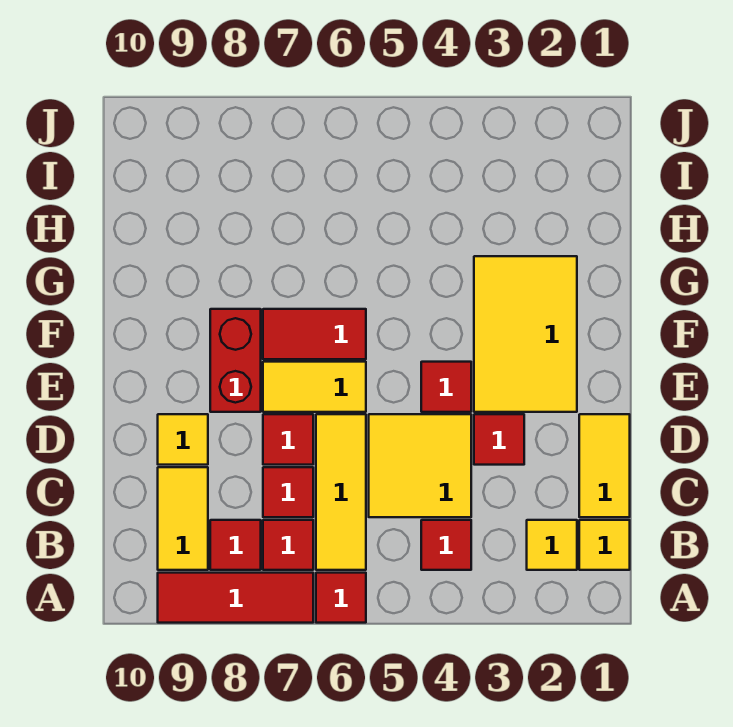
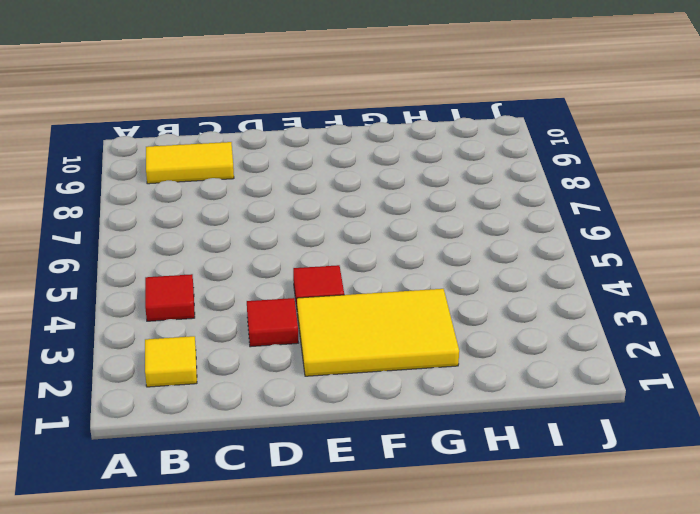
none -> red tile A6 level 1
none -> red tile A7:A9 level 1
none -> yellow tile B1 level 1

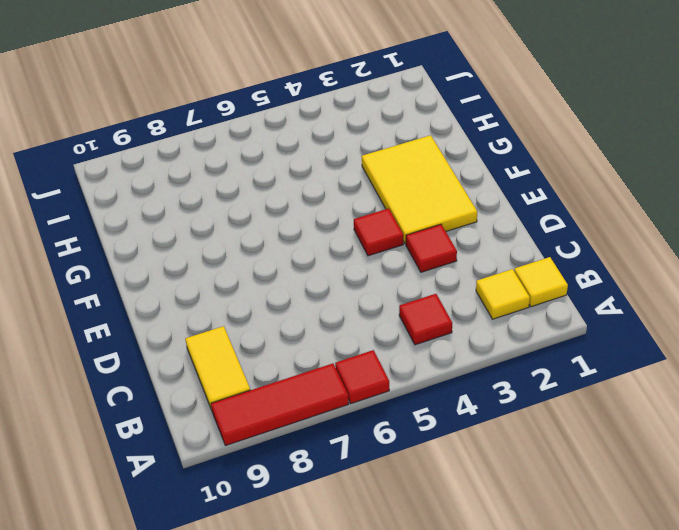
none -> yellow tile B6:D6 level 1
none -> red tile B7 level 1
none -> red tile B8 level 1

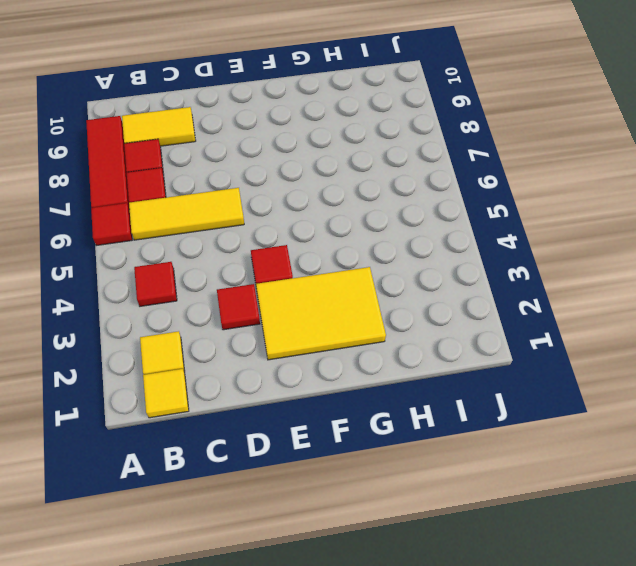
none -> yellow tile C1:D1 level 1
none -> yellow tile C4:D5 level 1
none -> red tile C7 level 1

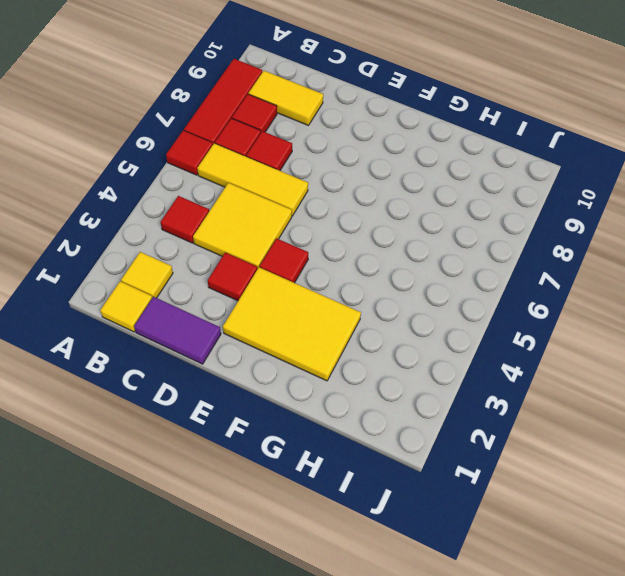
purple tile C1:D1 level 1 -> yellow tile C1:D1 level 1
none -> red tile D7 level 1
none -> yellow tile D9 level 1
none -> yellow tile E6:E7 level 1

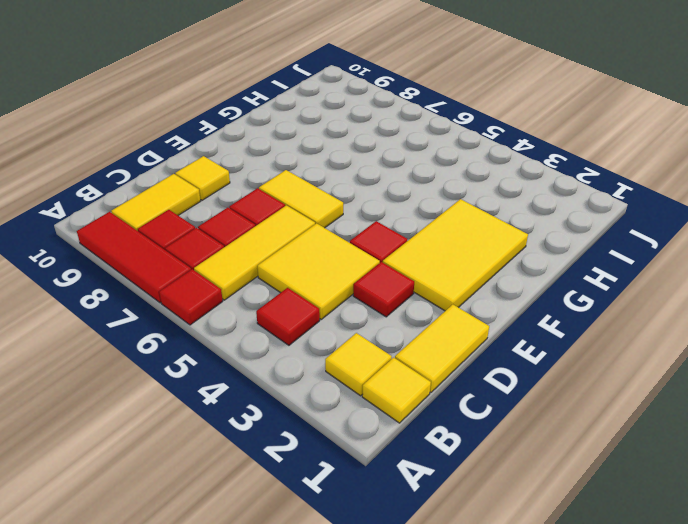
none -> red brick E8:F8 level 1
none -> red tile F6:F7 level 1

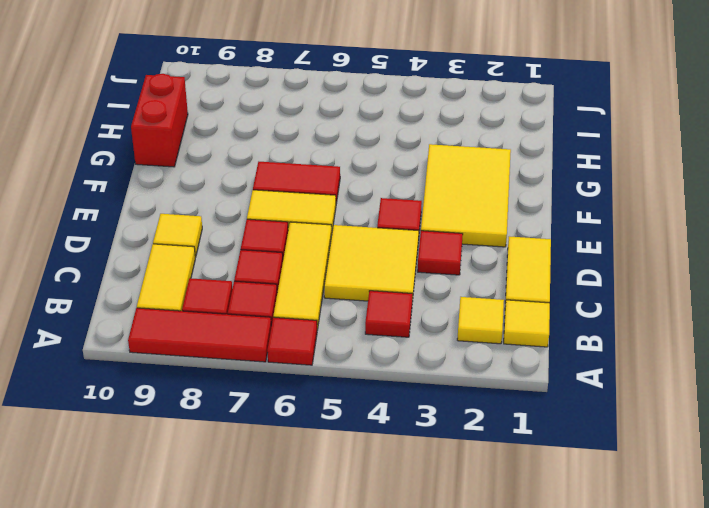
red brick G10:H10 level 1 -> red brick E8:F8 level 1

